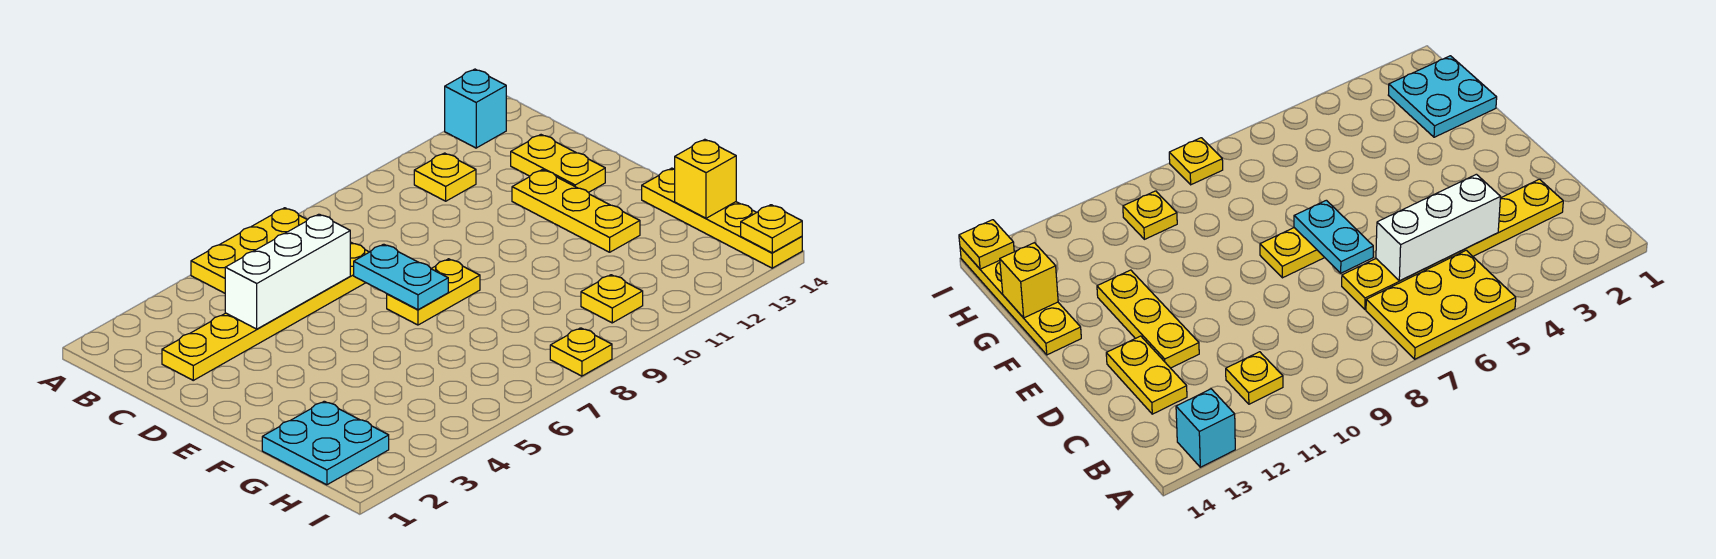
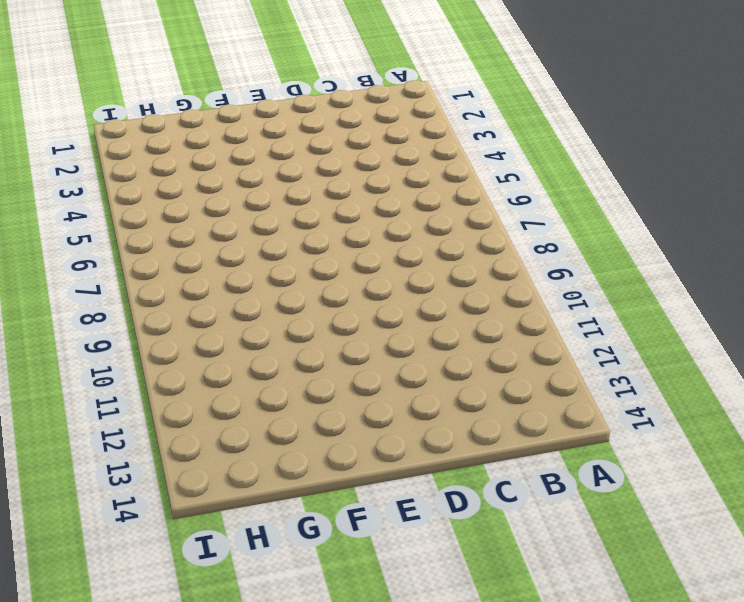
none -> yellow plate A5:B7 level 1
none -> cyan brick A13 level 1
none -> yellow plate B11 level 1

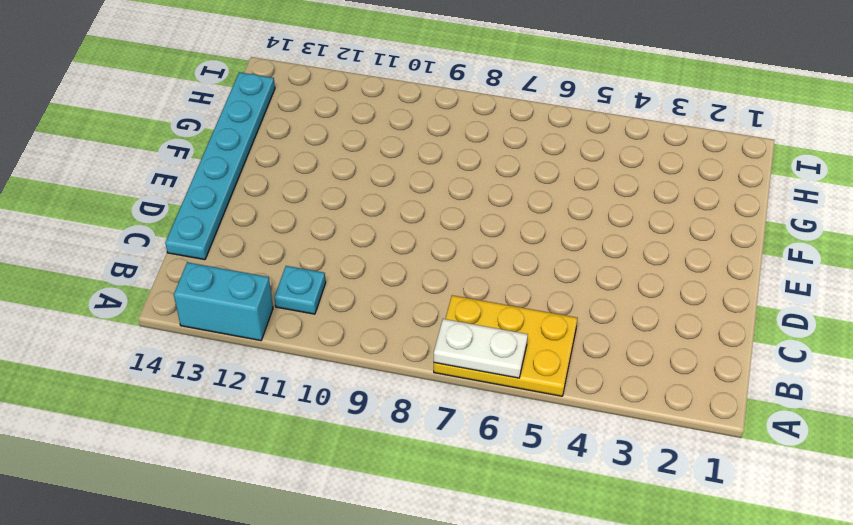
white plate A6:A7 level 2 -> none
cyan brick A12:A13 level 1 -> cyan brick A13 level 1
cyan plate B11 level 1 -> yellow plate B11 level 1
cyan plate C14:H14 level 1 -> yellow plate F14:I14 level 1
none -> yellow plate C2:C7 level 1
none -> yellow plate C13:D13 level 1
none -> yellow plate D12:F12 level 1

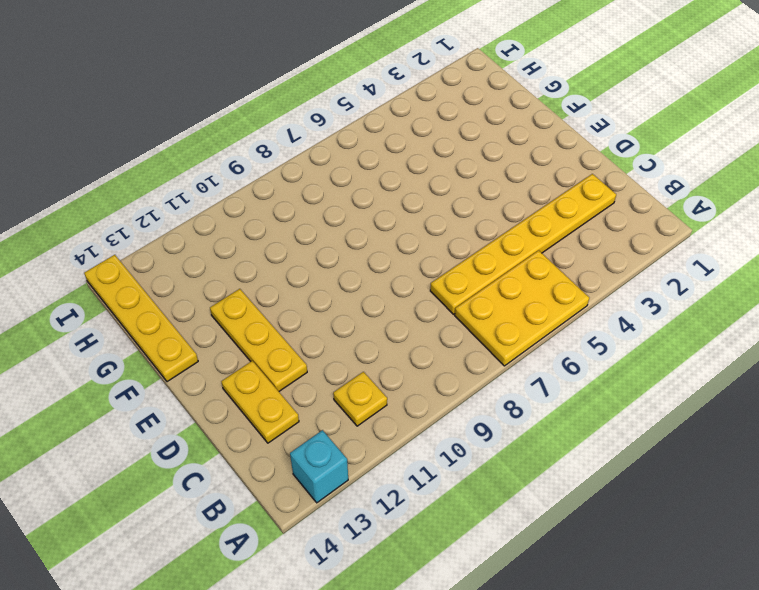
none -> yellow plate E7:E8 level 1
none -> cyan plate G1:H2 level 1
none -> yellow plate H10 level 1

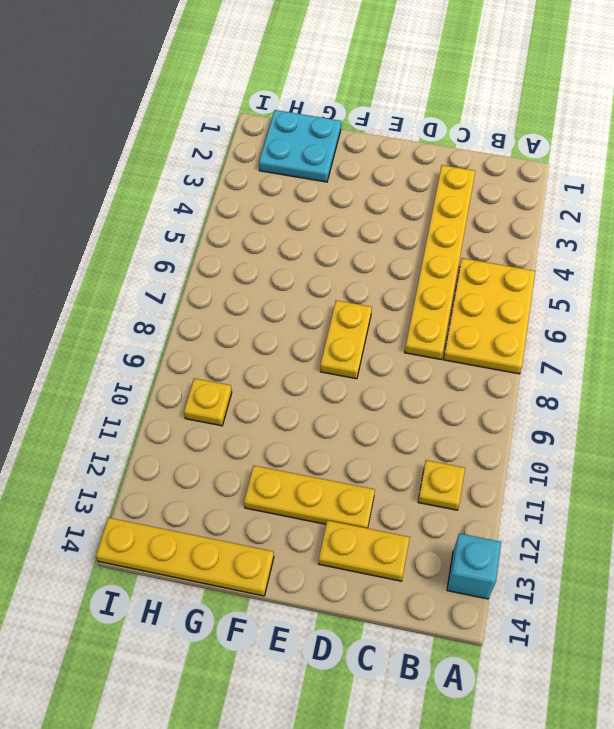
none -> yellow plate I8 level 1
none -> white brick C4:C6 level 2
none -> cyan plate D7:E7 level 2

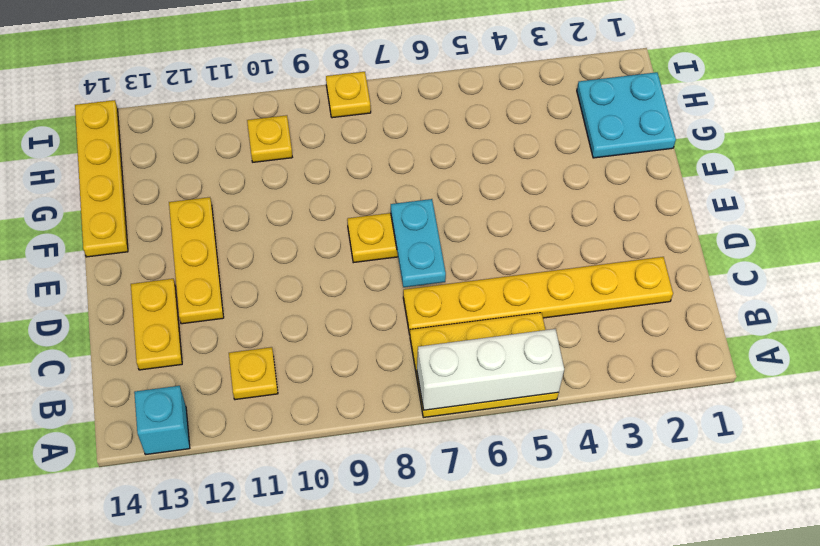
white brick A5:A7 level 2 -> white brick C4:C6 level 2
none -> yellow brick G14 level 2
none -> yellow plate I14 level 2

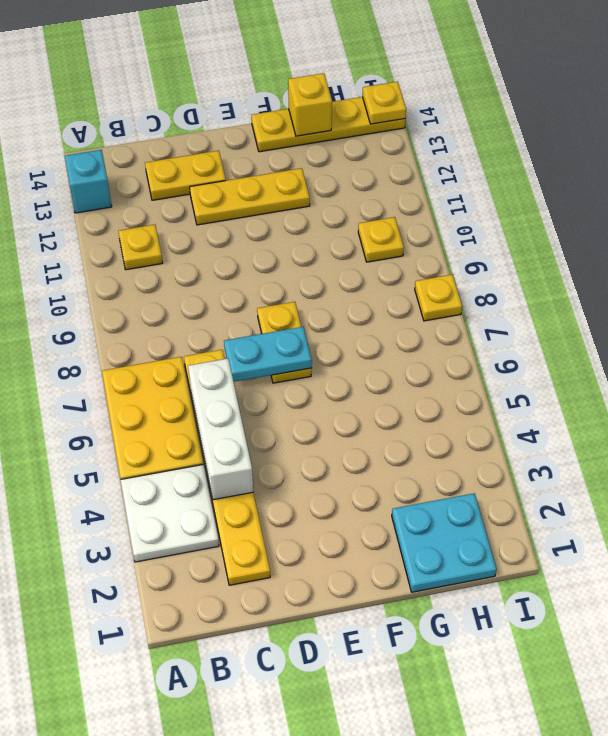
white plate A3:B4 level 1 -> none

